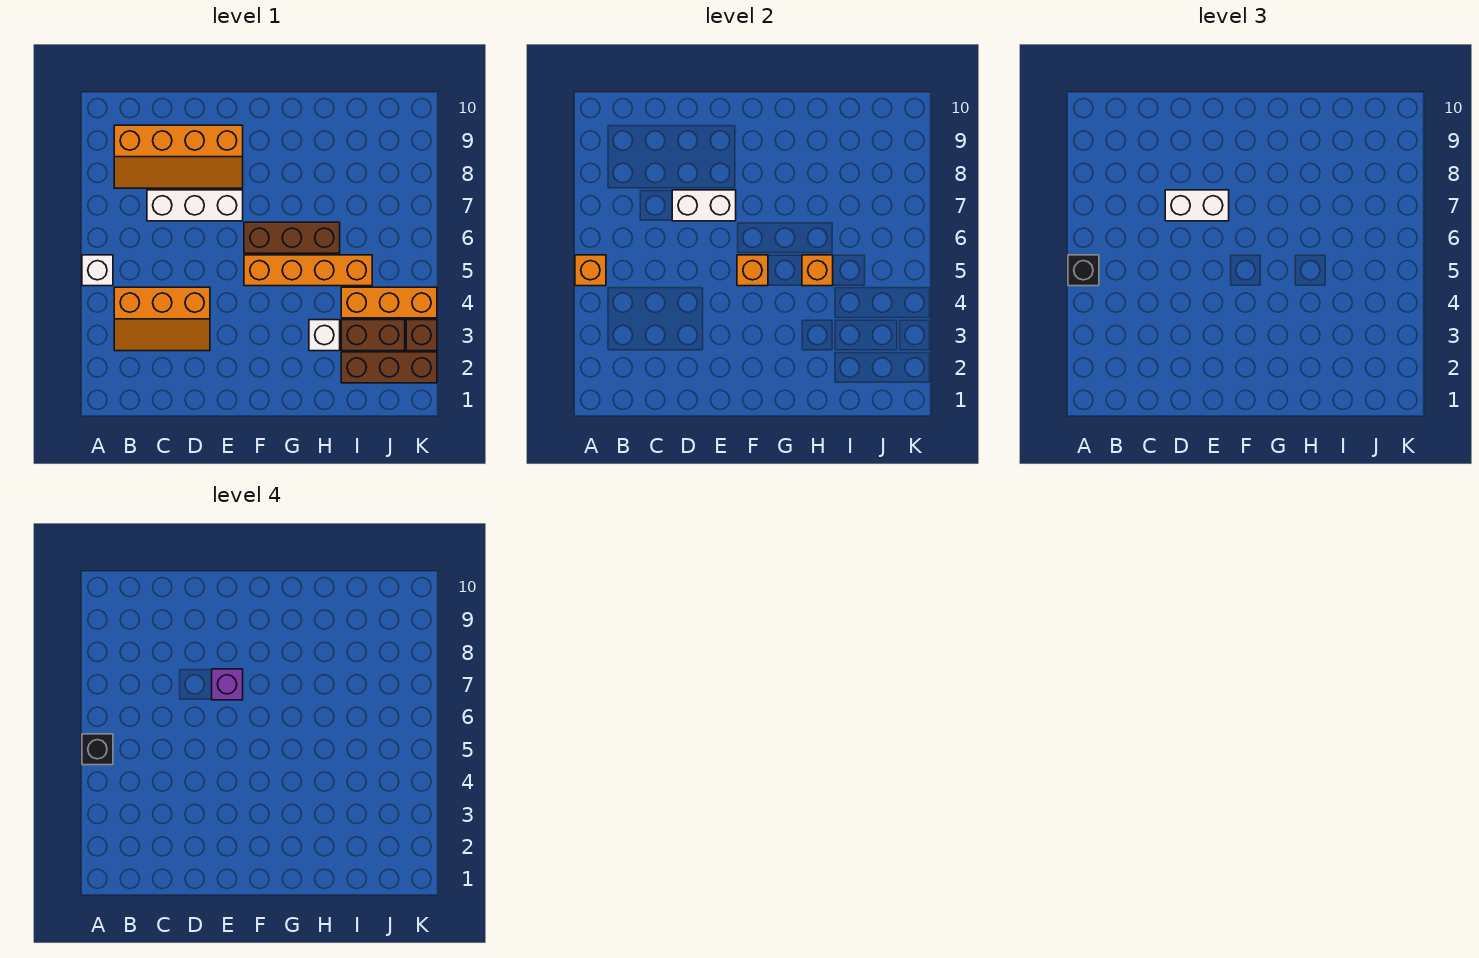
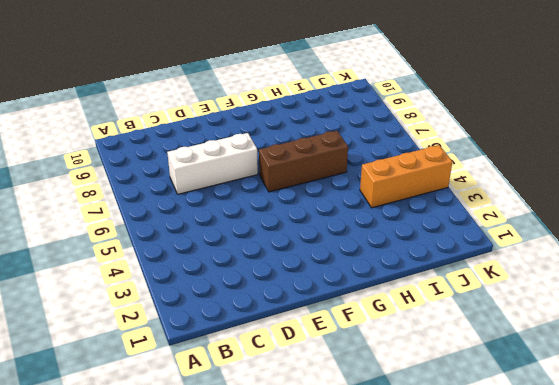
none -> white brick A5 level 1
none -> orange slope B3:D4 level 1 top 4
none -> orange slope B8:E9 level 1 top 9

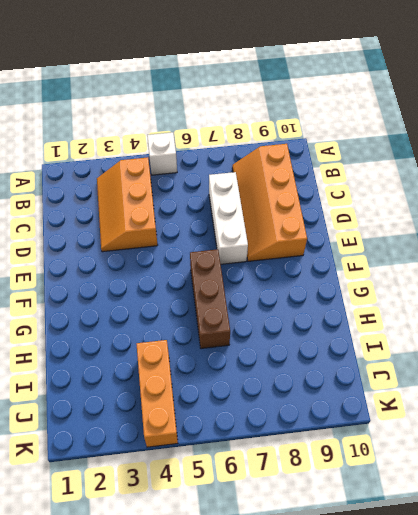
none -> orange brick F5:I5 level 1
none -> white brick H3 level 1
none -> brown brick I2:K2 level 1

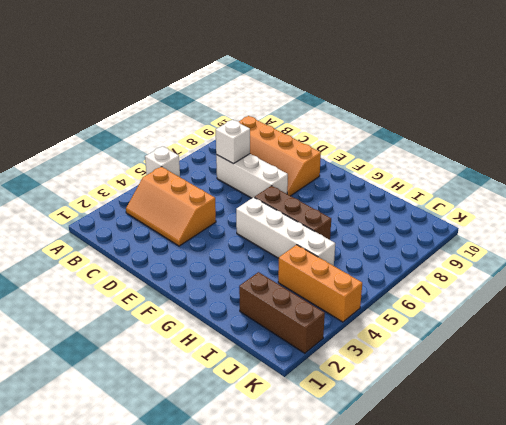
white brick C7 level 2 -> white brick H3 level 1
white brick F5:I5 level 1 -> orange brick F5:I5 level 1
none -> brown brick I3:J3 level 1
none -> brown brick K3 level 1
none -> orange brick A5 level 2

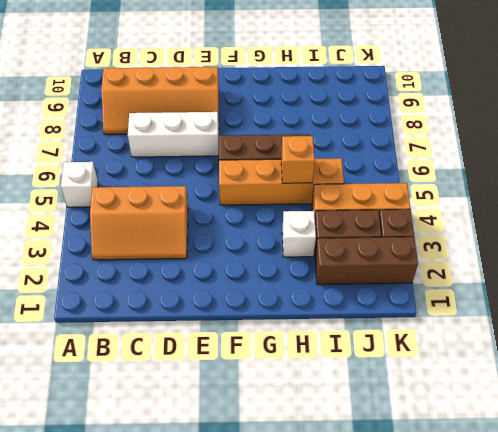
none -> orange brick A5 level 2
none -> white brick D7:E7 level 2
none -> orange brick F5 level 2

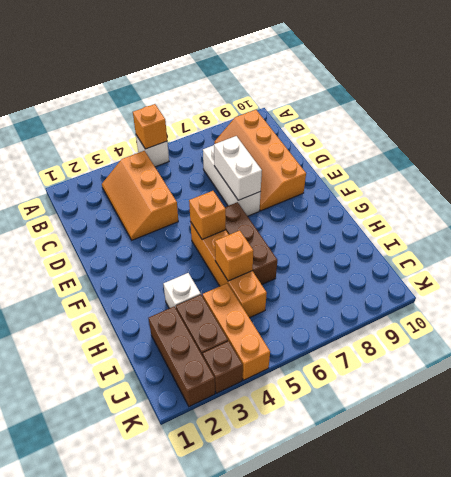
none -> black brick A5 level 3
none -> white brick D7:E7 level 3
none -> black brick A5 level 4

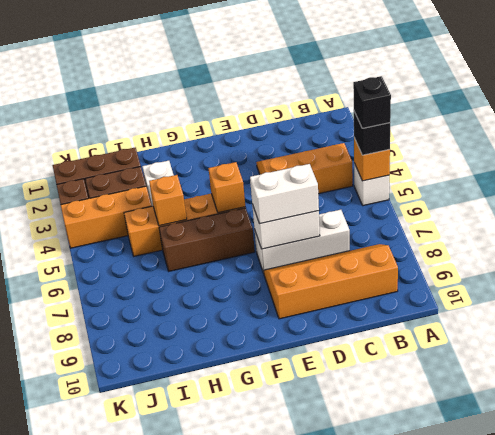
none -> purple brick E7 level 4

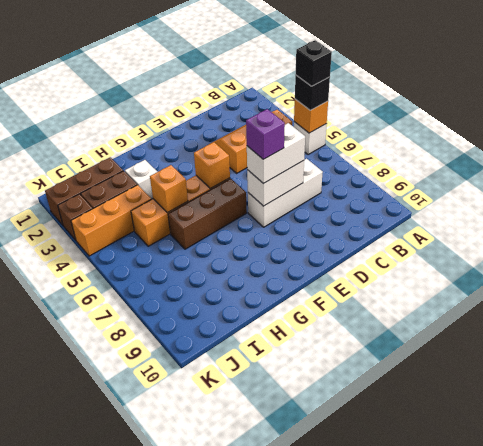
none -> orange slope B8:E9 level 1 top 9

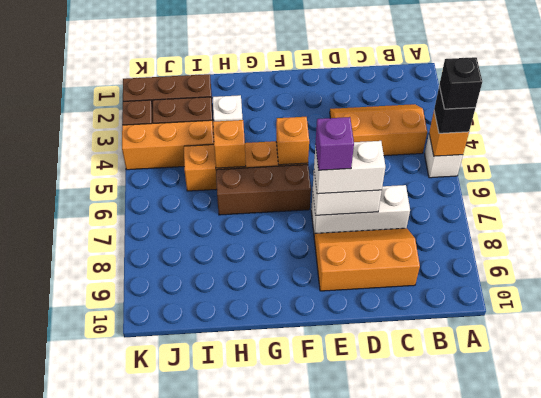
orange slope C8:E9 level 1 top 9 -> orange slope B8:E9 level 1 top 9

